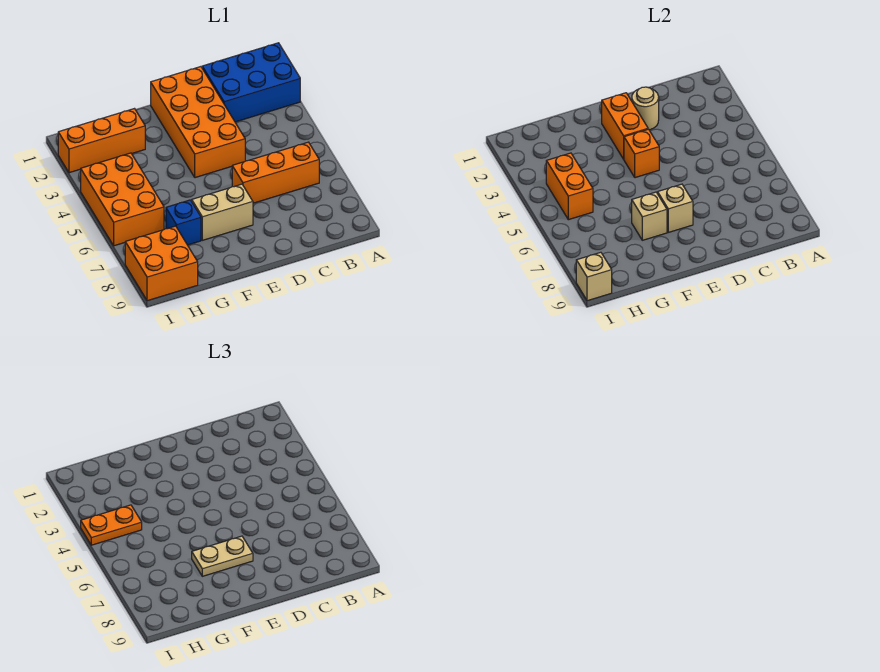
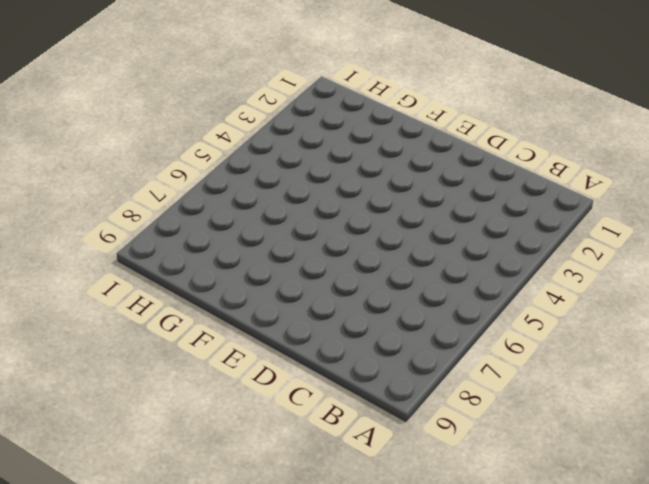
none -> blue brick A1:C2 level 1
none -> orange brick B6:D6 level 1
none -> orange brick D1:E4 level 1

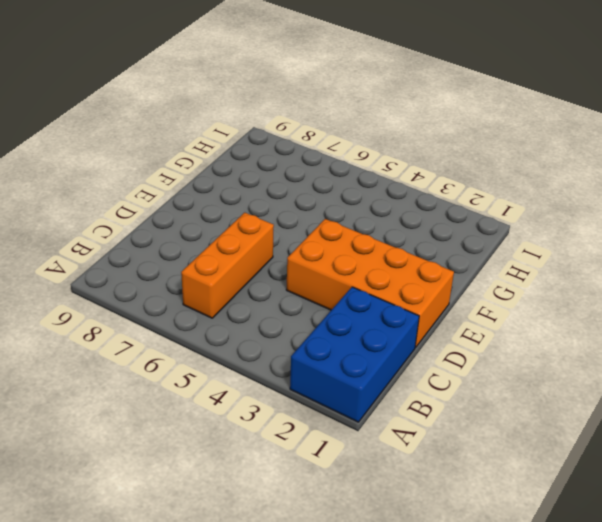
none -> tan brick E7:F7 level 1
none -> orange brick G2:I2 level 1
none -> blue brick G7 level 1

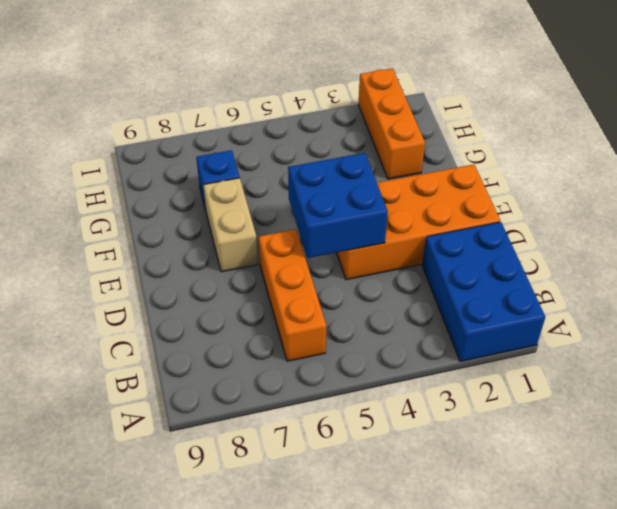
blue brick D4:E5 level 2 -> orange brick E4 level 2
none -> orange brick H4:I6 level 1
none -> orange brick H8:I9 level 1
none -> tan round brick D2 level 2

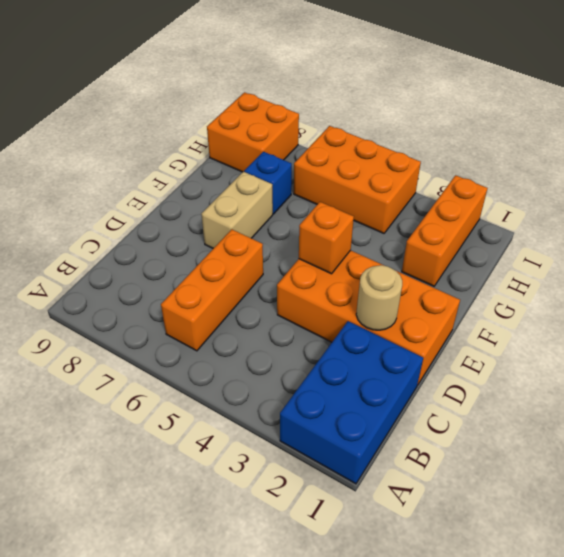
none -> orange brick E2:E3 level 2
none -> tan brick E7 level 2
none -> tan brick F7 level 2

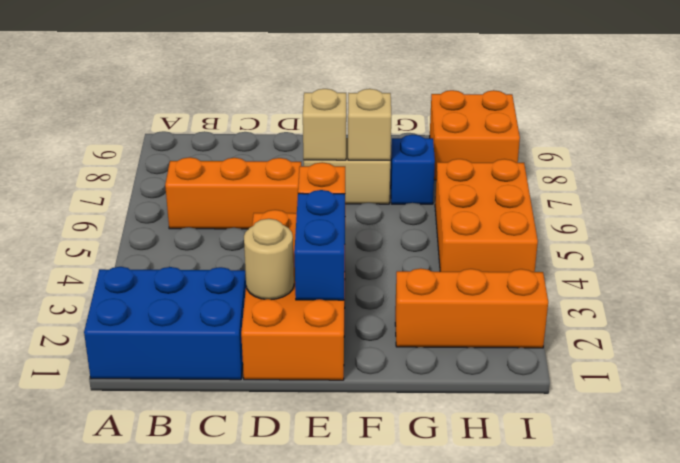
blue brick E2:E3 level 2 -> orange brick E2:E3 level 2
none -> orange brick H4:H5 level 2
none -> tan brick I9 level 2
none -> tan plate E7:F7 level 3

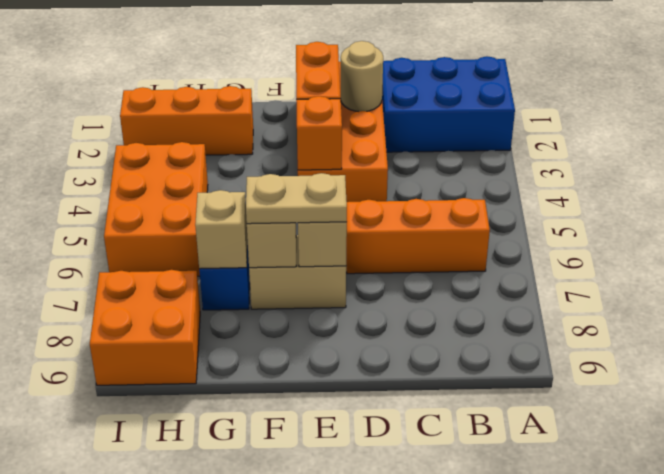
tan brick G7 level 2 -> tan brick I9 level 2
none -> orange brick H4:H5 level 2
none -> orange plate H4:I4 level 3

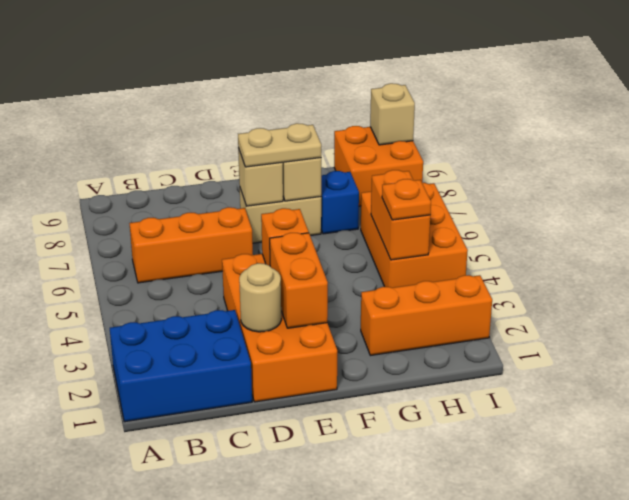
orange plate H4 level 3 -> orange plate H4:I4 level 3

